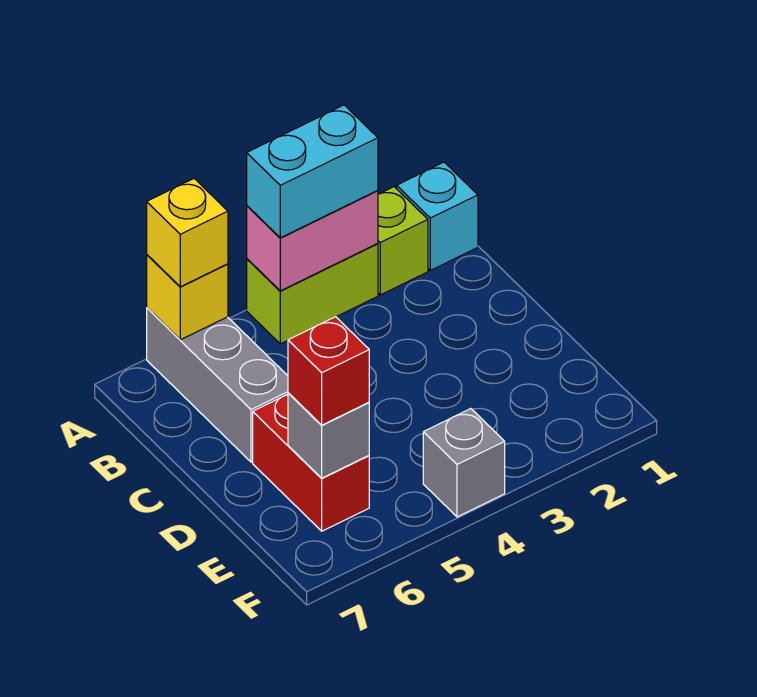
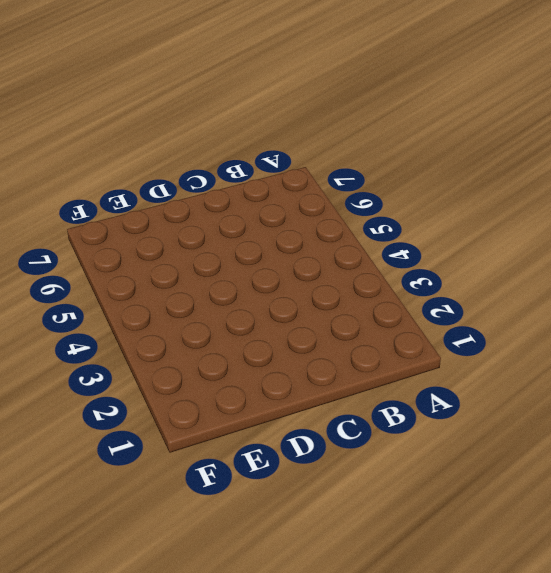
none -> cyan brick A1 level 1
none -> lime brick A2 level 1
none -> lime brick A3:A4 level 1

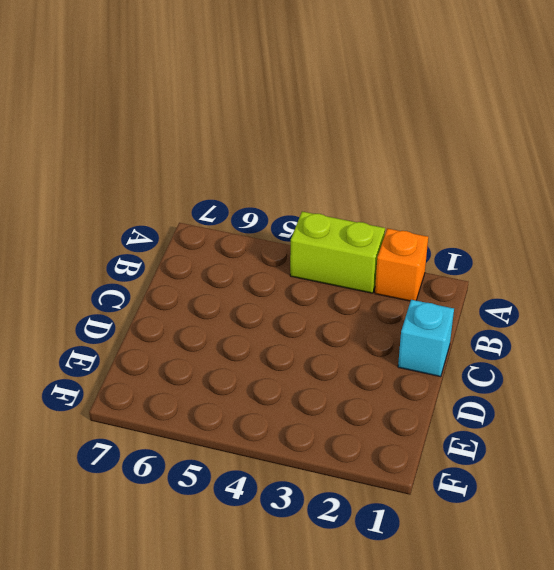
orange brick A2 level 1 -> lime brick A2 level 1
cyan brick C1 level 1 -> cyan brick A1 level 1
none -> grey brick A6:C6 level 1
none -> red brick D6:E6 level 1
none -> grey brick F4 level 1

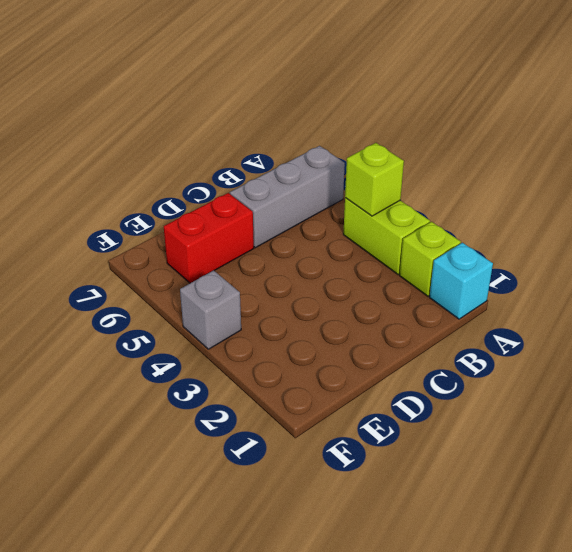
lime brick A4 level 2 -> pink brick A3:A4 level 2
none -> yellow brick A6 level 2
none -> grey brick E6 level 2
none -> cyan brick A3:A4 level 3

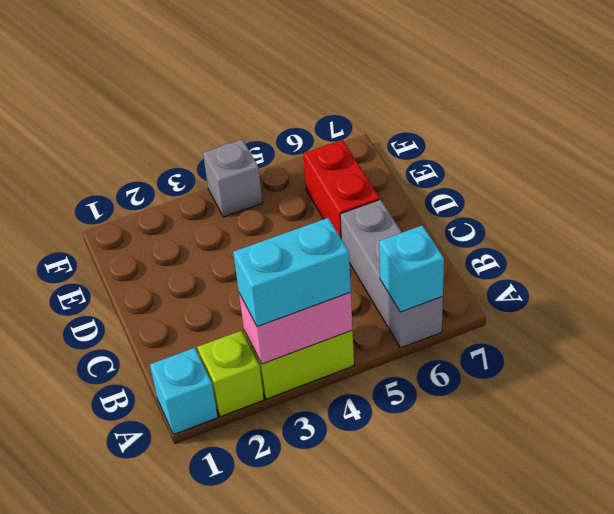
cyan brick A6 level 2 -> yellow brick A6 level 2
none -> grey brick E6 level 2
none -> yellow brick A6 level 3
none -> red brick E6 level 3

